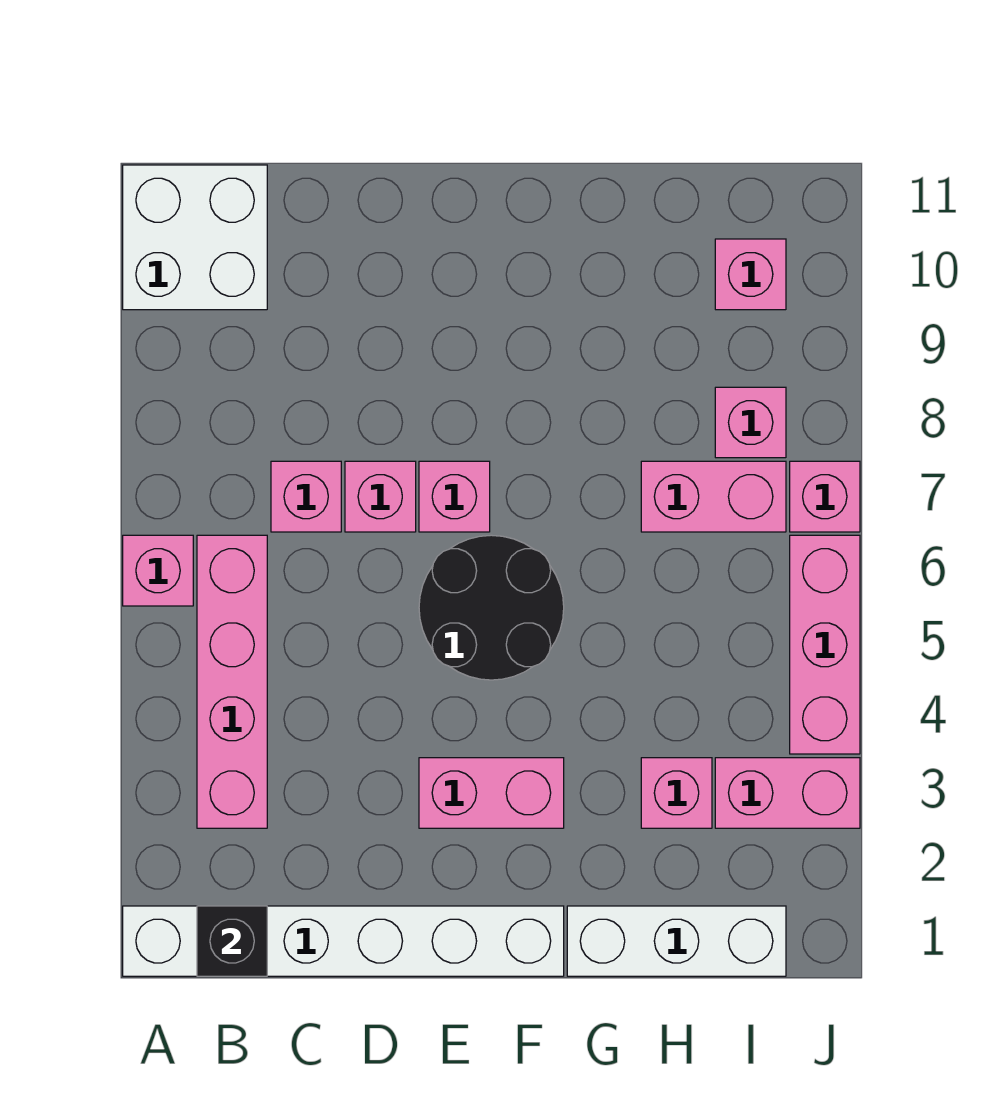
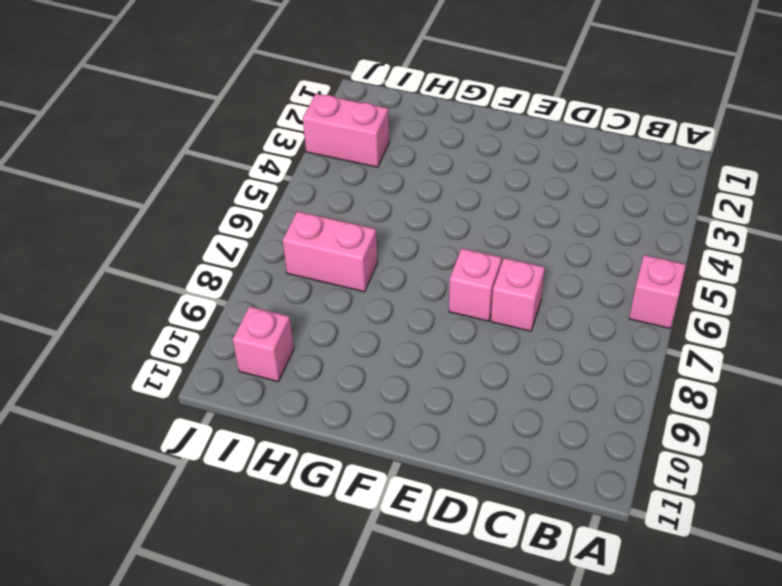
none -> white brick A1:F1 level 1
none -> white brick A10:B11 level 1
none -> pink brick B3:B6 level 1

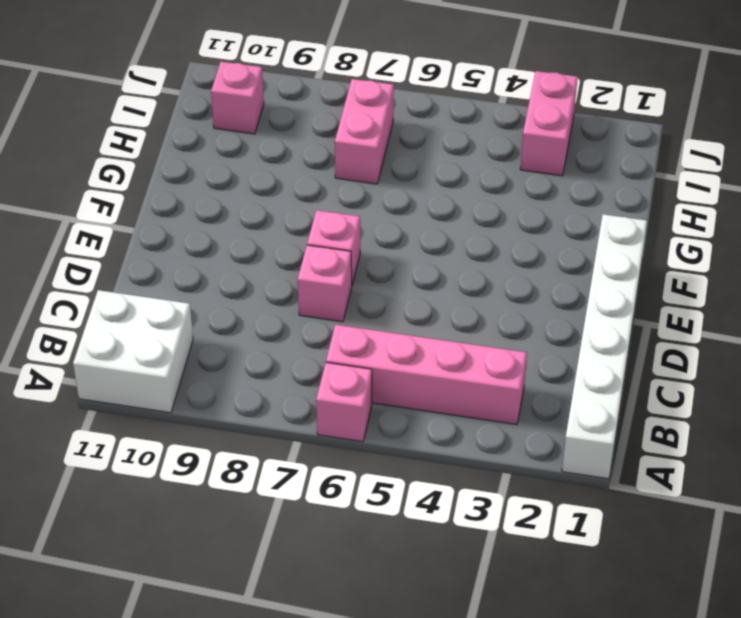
none -> pink brick C7 level 1
none -> pink brick E3:F3 level 1
none -> black round brick E5:F6 level 1

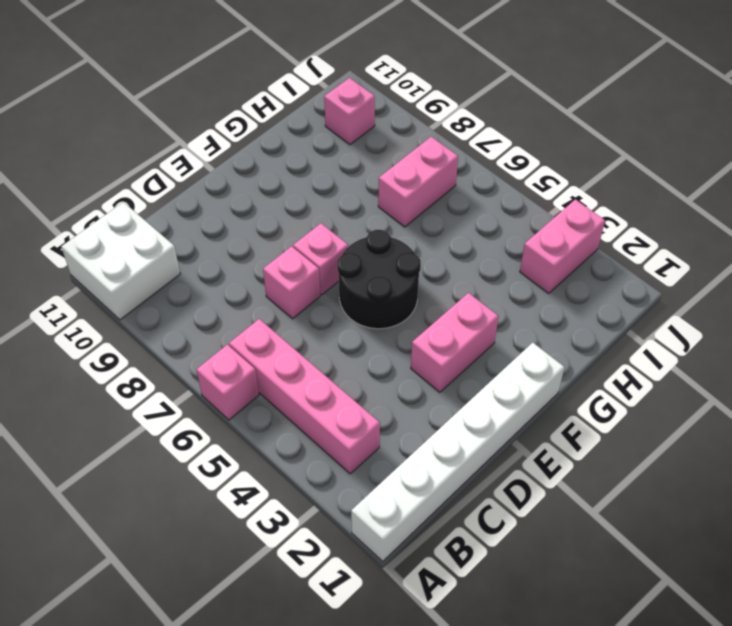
none -> pink brick C7 level 1
none -> white brick G1:I1 level 1
none -> pink brick H3 level 1

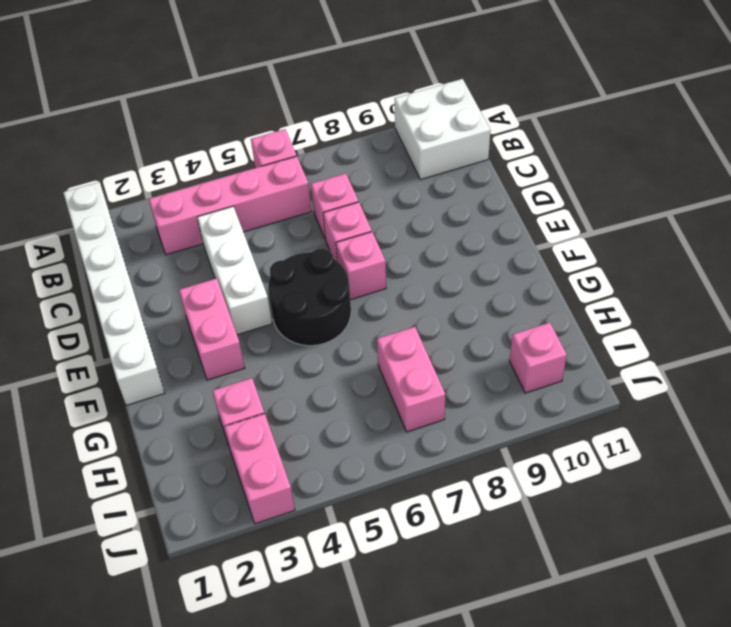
white brick C4:E4 level 1 -> white brick G1:I1 level 1
none -> pink brick I8 level 1
none -> pink brick J4:J6 level 1
none -> pink brick J7 level 1

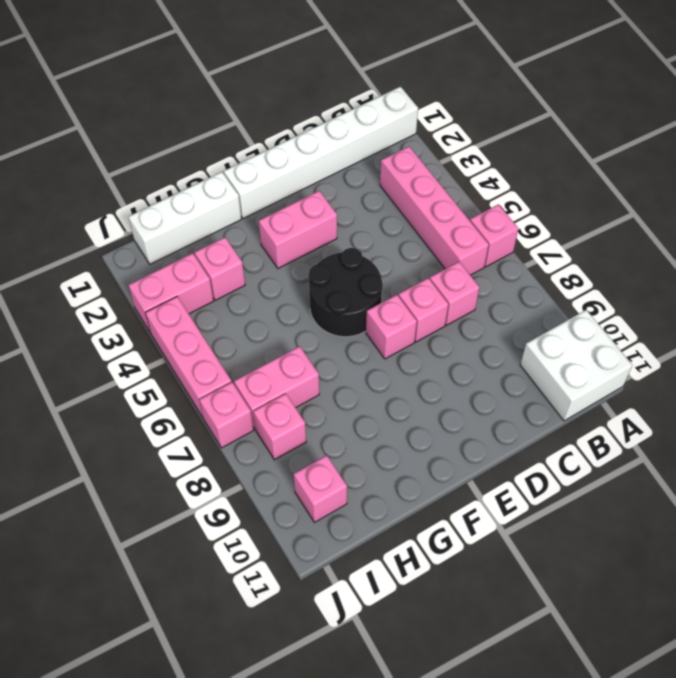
none -> black brick B1 level 2

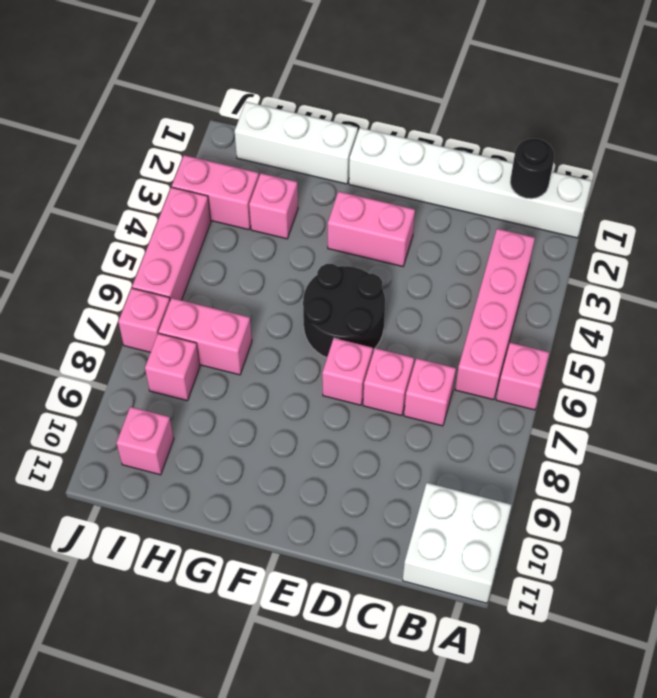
black round brick B1 level 2 -> black brick B1 level 2

